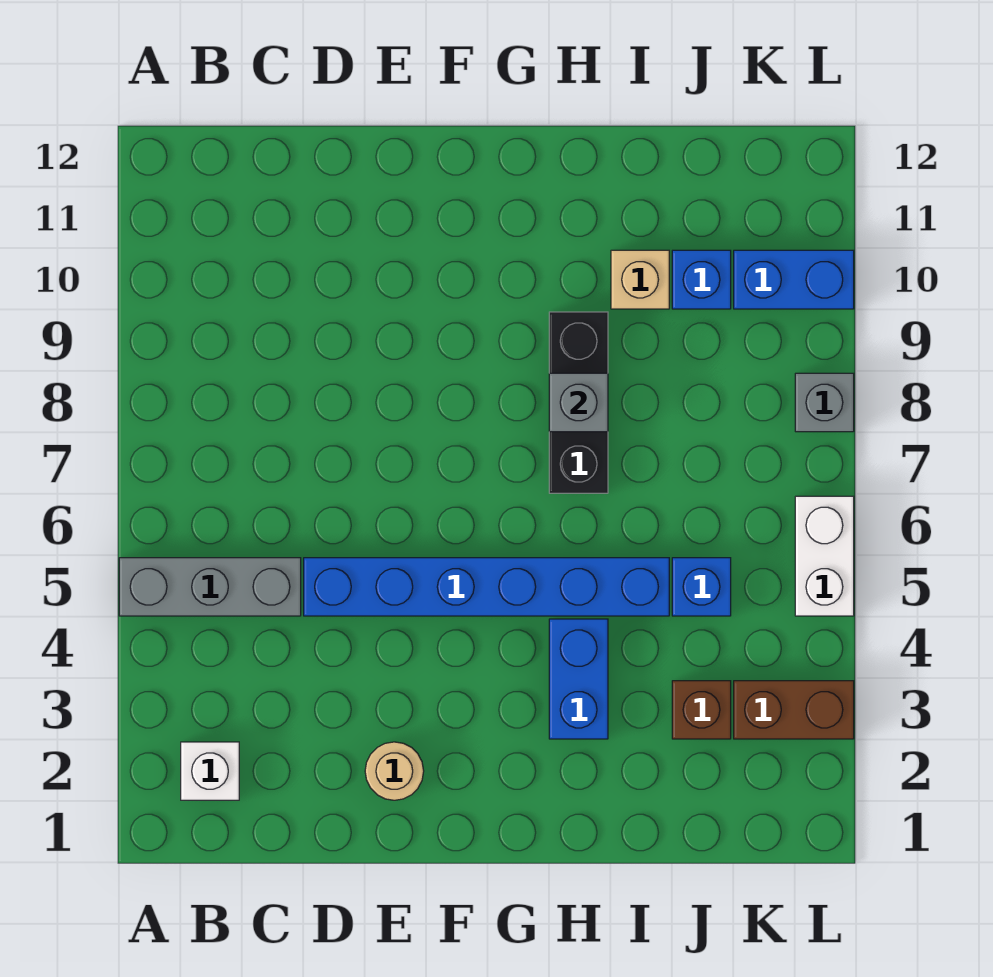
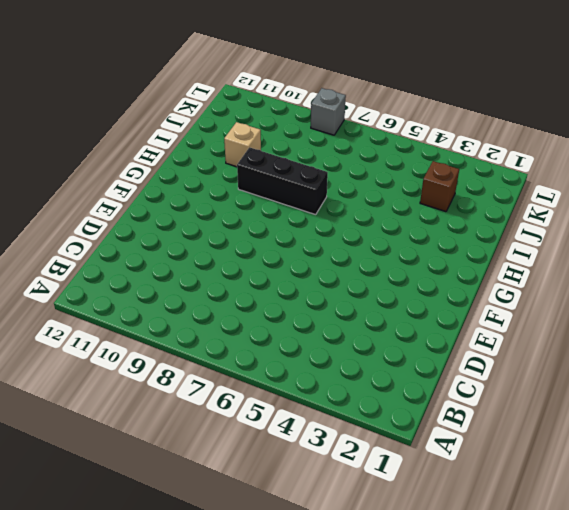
none -> grey brick A5:C5 level 1
none -> white brick B2 level 1
none -> blue brick D5:I5 level 1

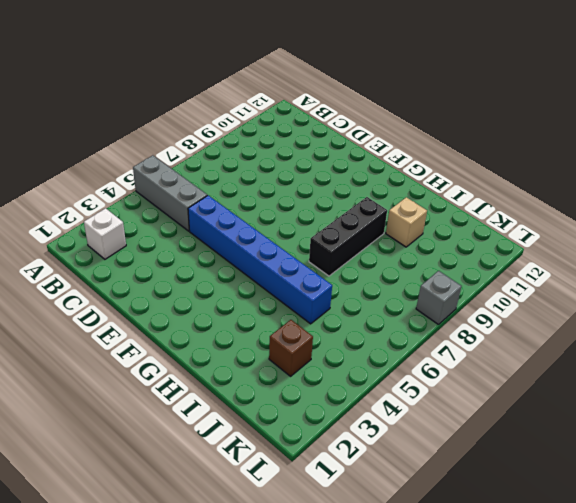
none -> tan round brick E2 level 1
none -> blue brick H3:H4 level 1
none -> blue brick J5 level 1

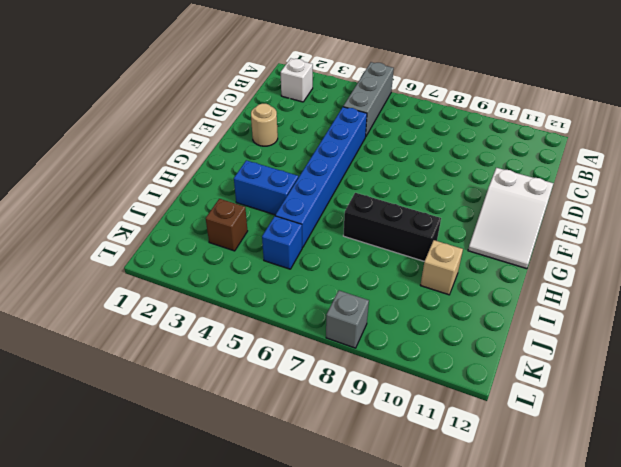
white slope E11:G12 level 1 top E -> none
none -> blue brick J10 level 1
none -> brown brick K3:L3 level 1
none -> blue brick K10:L10 level 1

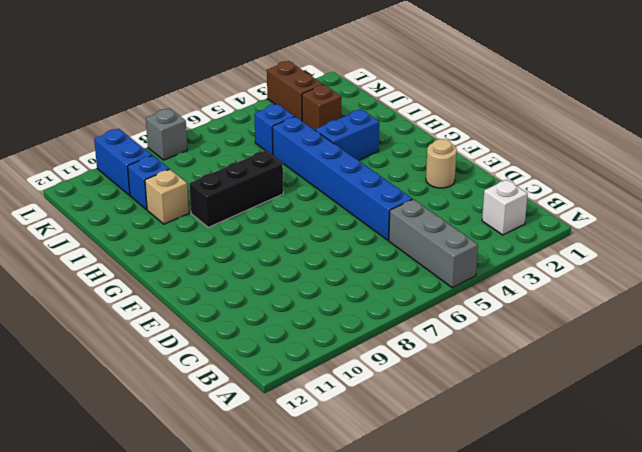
none -> white brick L5:L6 level 1
none -> grey brick H8 level 2

